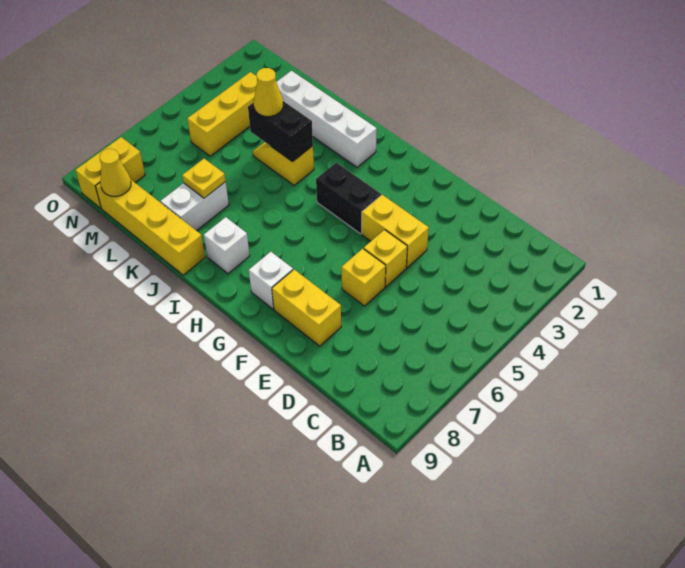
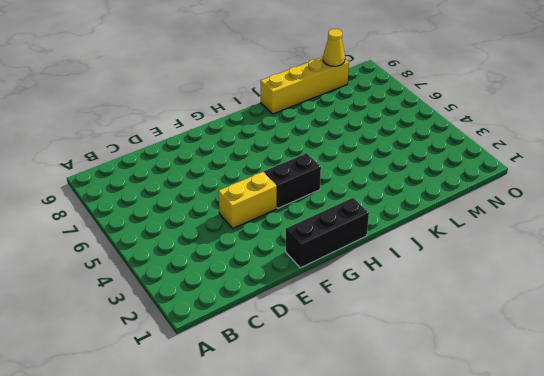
black brick F1:H1 level 1 -> none
none -> yellow brick E5 level 1
none -> yellow brick E6 level 1
none -> yellow brick E8:F8 level 1

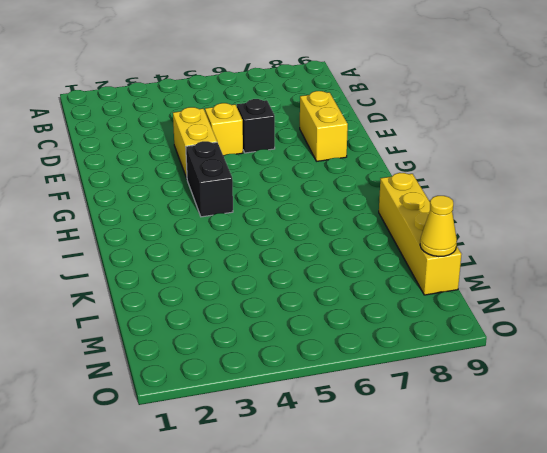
black brick E6 level 1 -> yellow brick E6 level 1
none -> white brick G8 level 1
none -> white brick I2:L2 level 1
none -> white brick I8 level 1

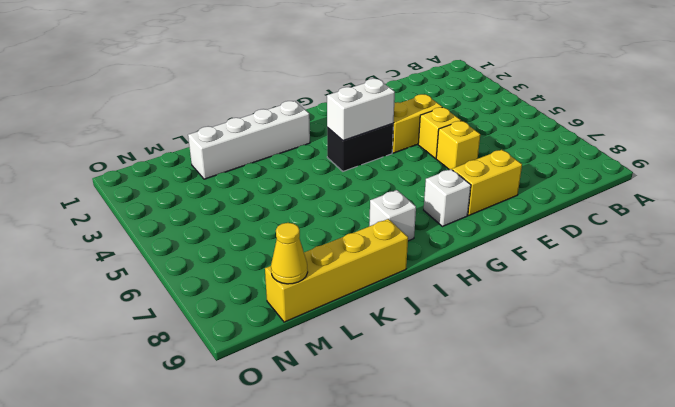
white brick G4:H4 level 2 -> white brick K7:K8 level 1
none -> yellow slope J4:K4 level 1 top J
none -> yellow brick M3:M5 level 1
none -> yellow brick N8:N9 level 1

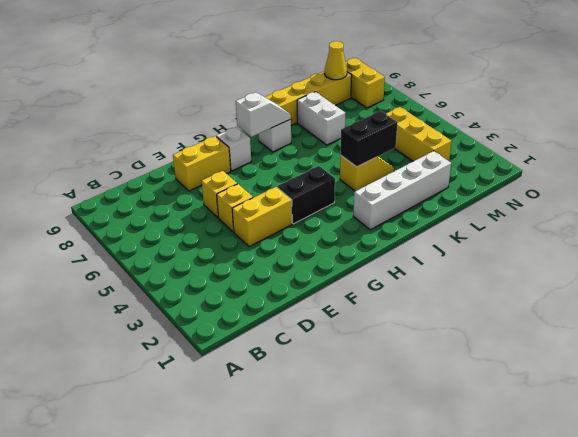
white slope H8:I8 level 2 top H -> none
none -> yellow plate K7 level 2
none -> yellow cone K4 level 3

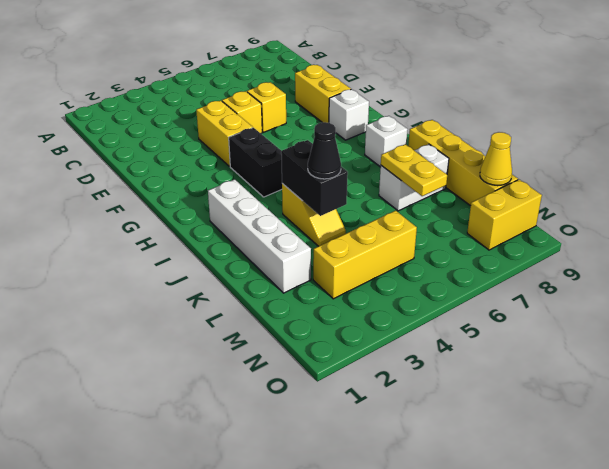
black cone K4 level 3 -> yellow cone K4 level 3
yellow plate K7:L7 level 2 -> yellow plate K7 level 2

